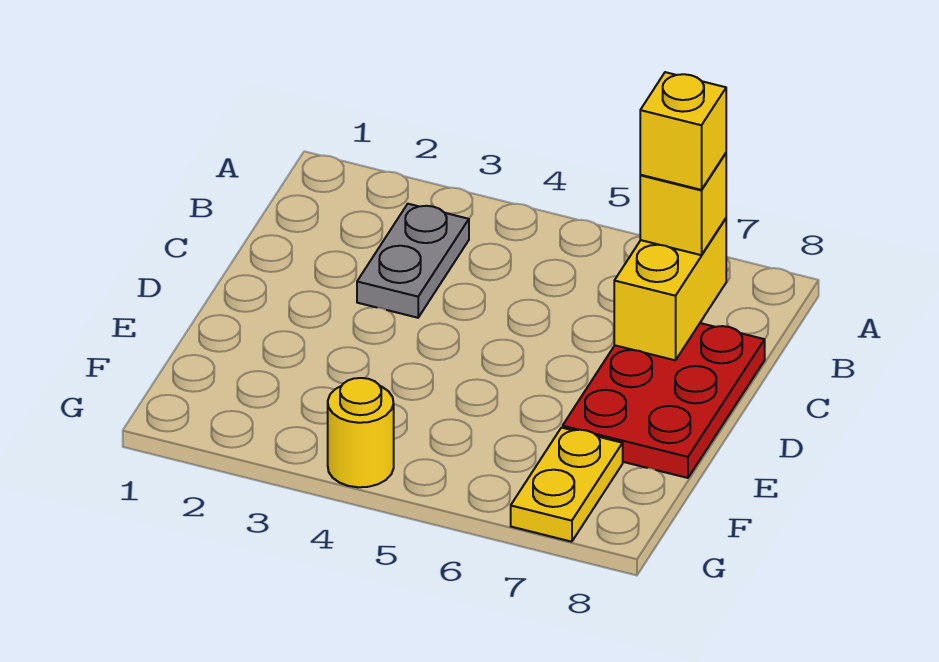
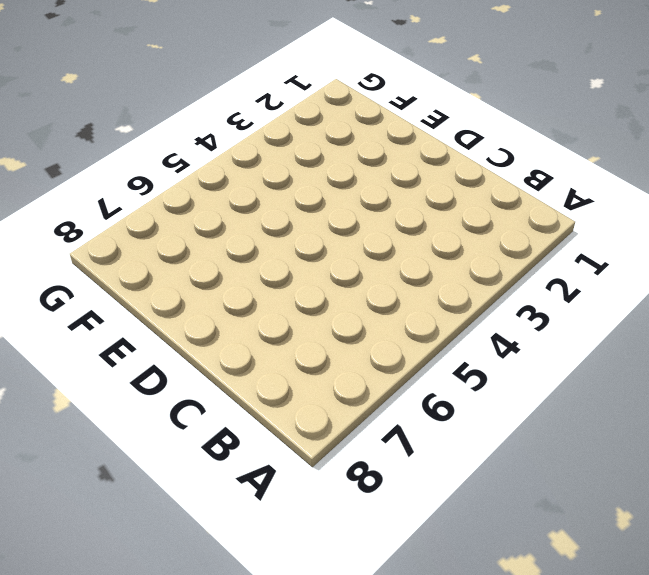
none -> grey plate B3:C3 level 1
none -> red plate C7:E8 level 1

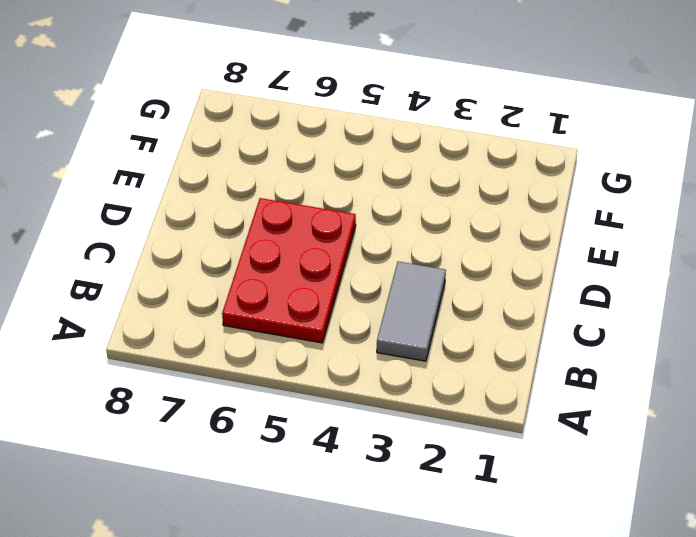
grey tile B3:C3 level 1 -> grey plate B3:C3 level 1
red plate B5:D6 level 1 -> red plate C7:E8 level 1
none -> yellow plate F7:G7 level 1
none -> yellow round brick G4 level 1

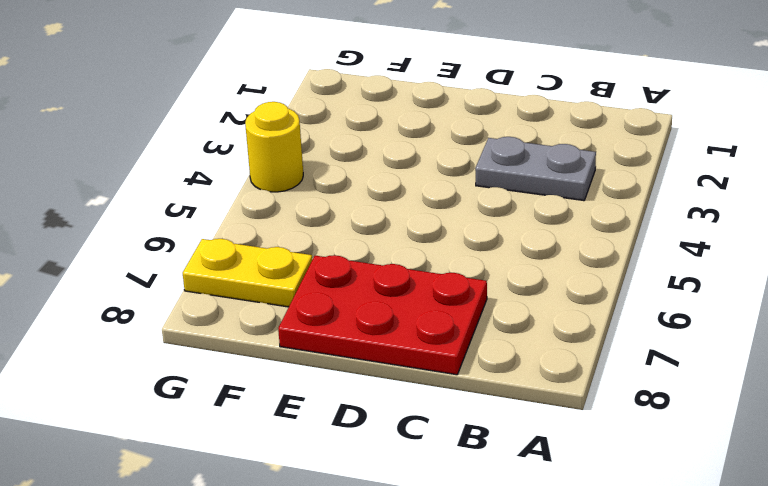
none -> yellow brick B7:C7 level 2
none -> yellow brick B7 level 3

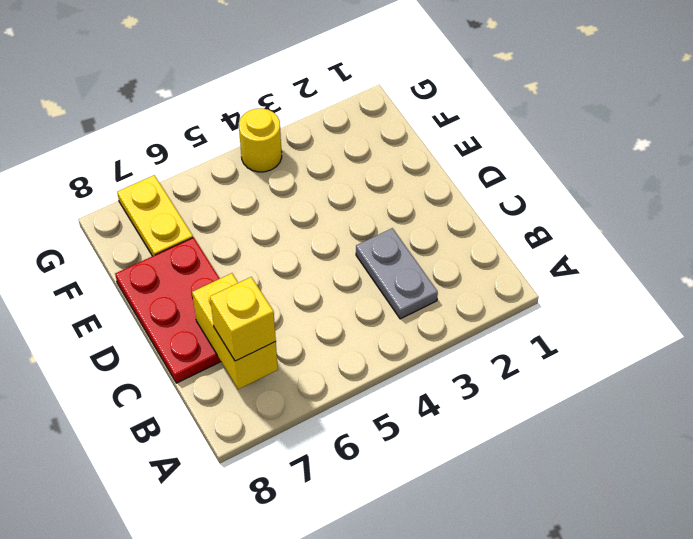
none -> yellow brick B7 level 4

